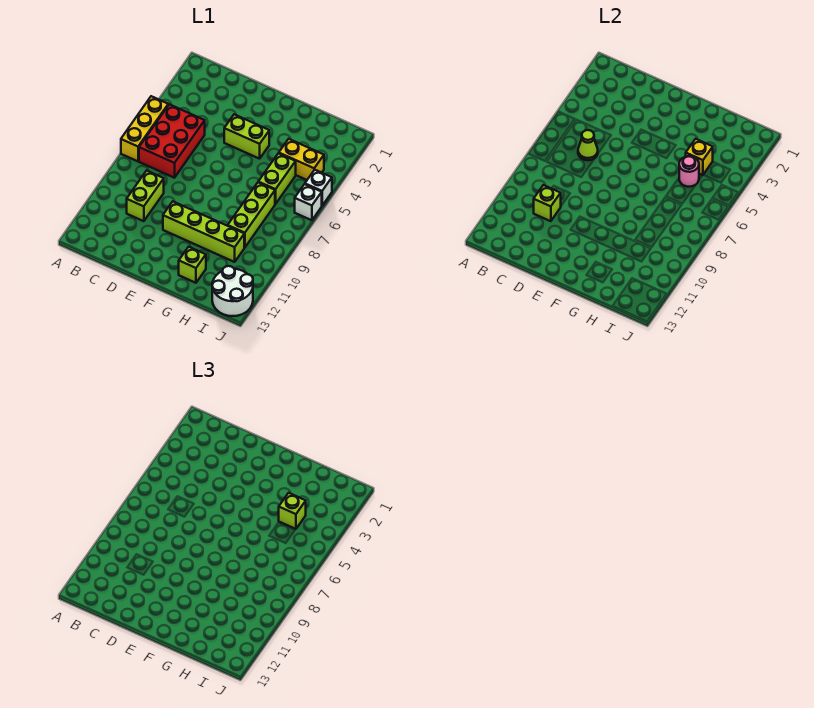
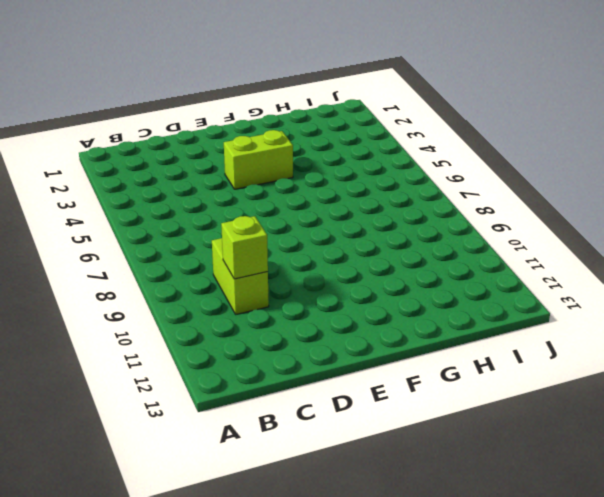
none -> yellow brick A5:A7 level 1
none -> red brick B5:C7 level 1
none -> lime brick E10:H10 level 1

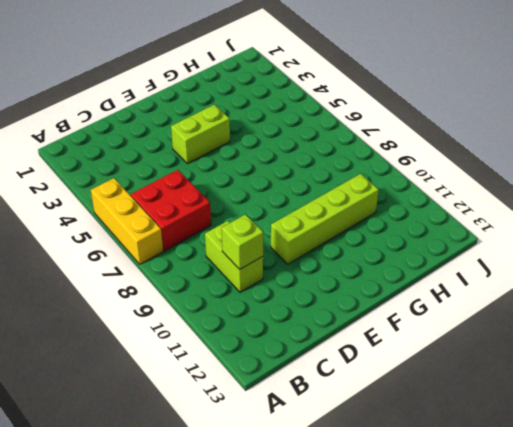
red brick B6:C7 level 1 -> red brick B5:C7 level 1
none -> lime brick G12 level 1
none -> yellow brick H4:I4 level 1
none -> lime brick H5:H6 level 1

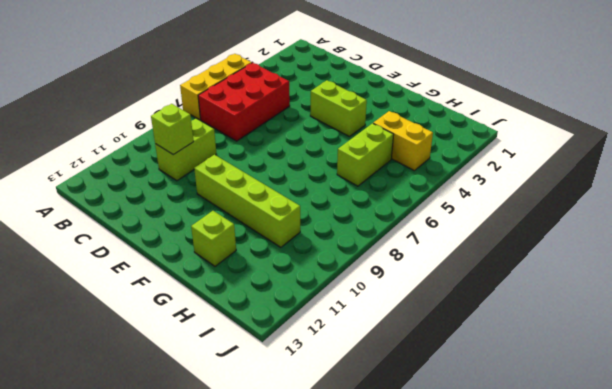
none -> lime brick H7:H9 level 1
none -> white round brick I12:J13 level 1
none -> white brick J5 level 1

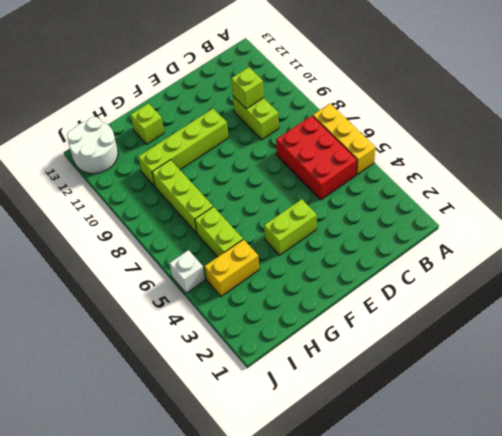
none -> white brick J6 level 1
none -> lime cone C6 level 2
none -> yellow brick H4 level 2

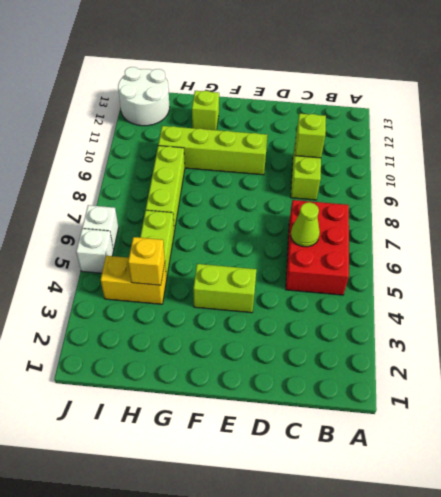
none -> yellow brick A5:A7 level 1
none -> pink round brick H5 level 2
none -> lime brick H4 level 3

